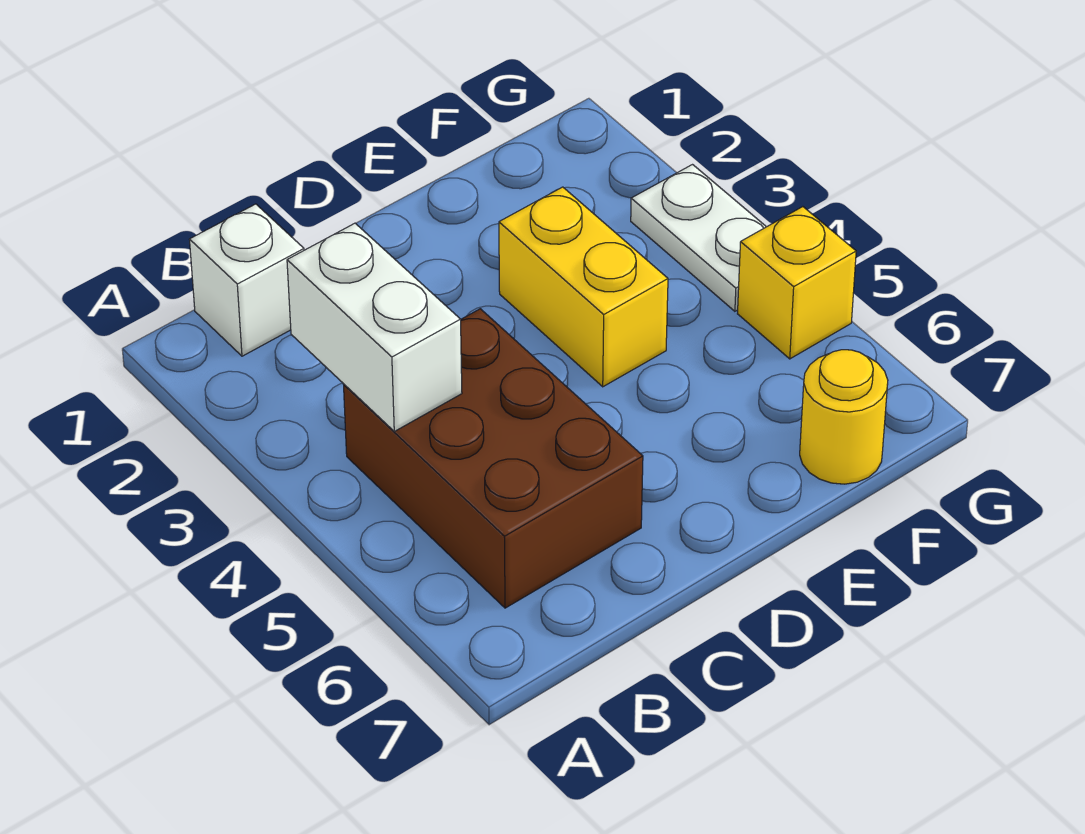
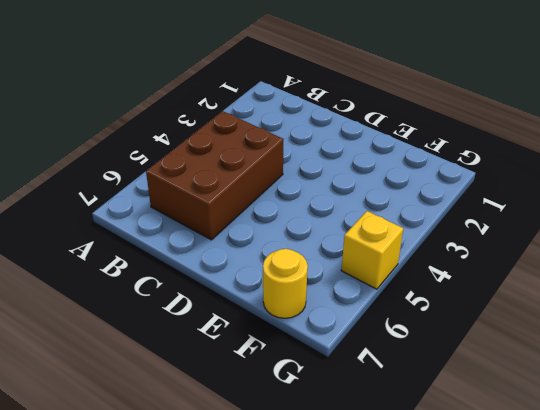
none -> white brick B1 level 1
none -> yellow brick E3:E4 level 1

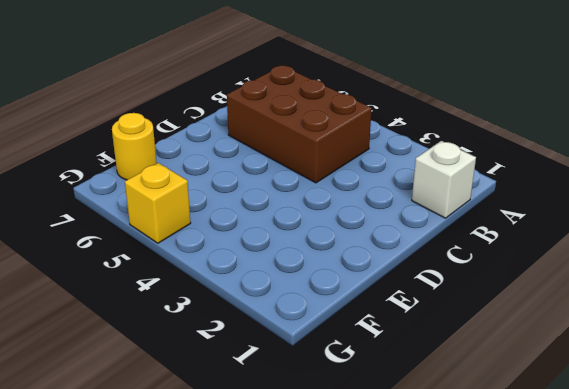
none -> yellow brick E3:E4 level 1
none -> white plate G3:G4 level 1

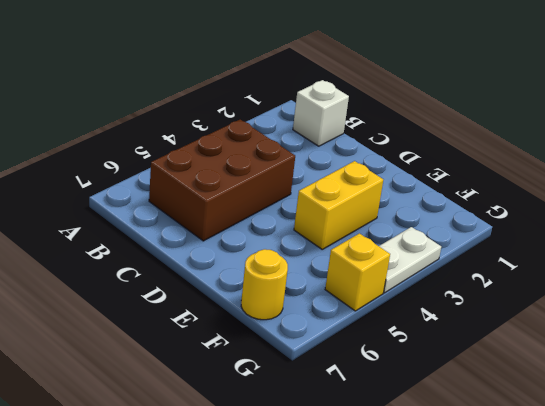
none -> white brick B3:B4 level 2

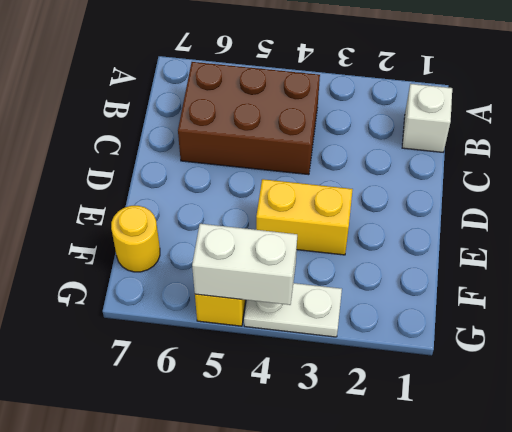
white brick G4:G5 level 2 -> white brick B3:B4 level 2

